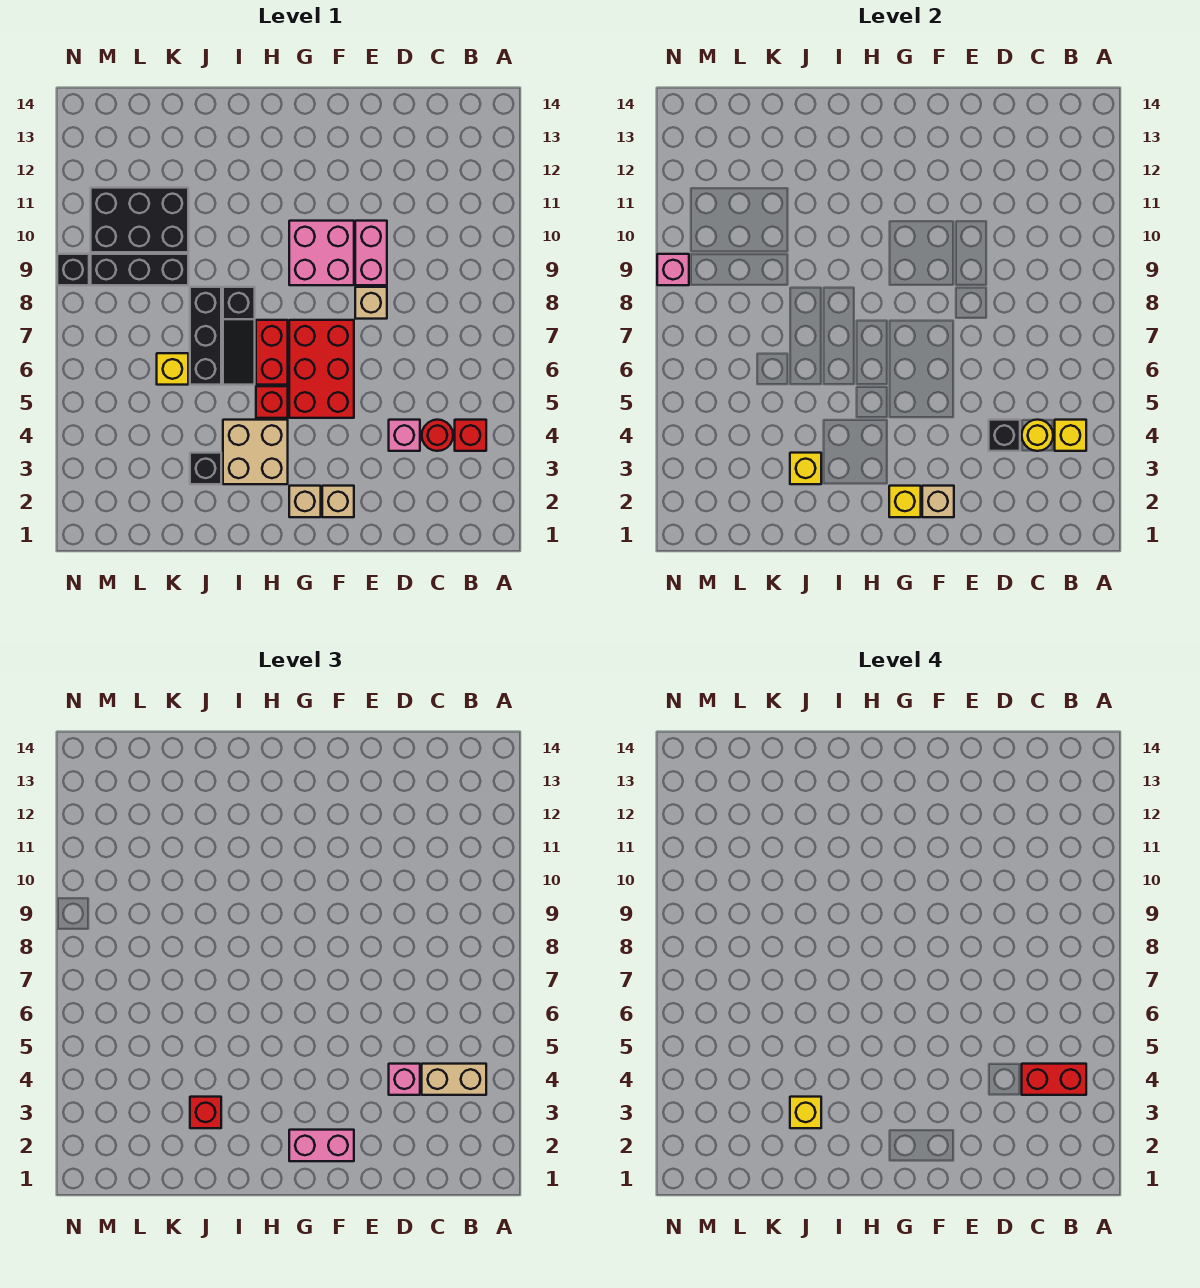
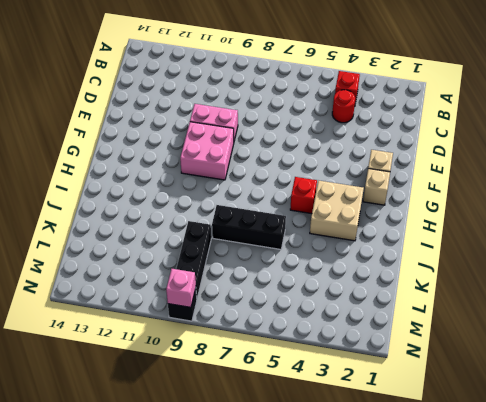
none -> pink brick D4 level 1
none -> tan brick E8 level 1
none -> red brick F5:G7 level 1
none -> red brick H6:H7 level 1

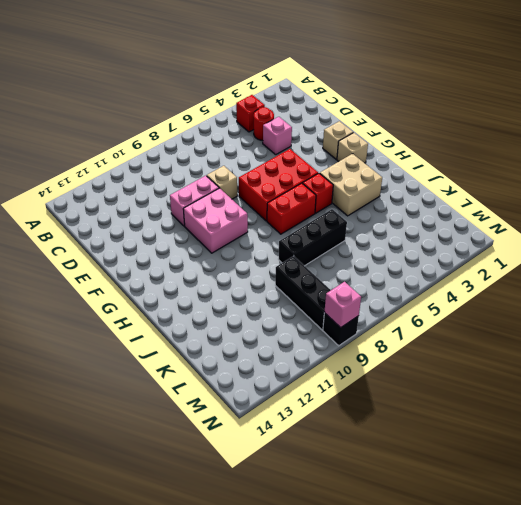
none -> black slope I6:I8 level 1 top 8
none -> black brick J3 level 1
none -> yellow brick K6 level 1
none -> black brick K10:M11 level 1

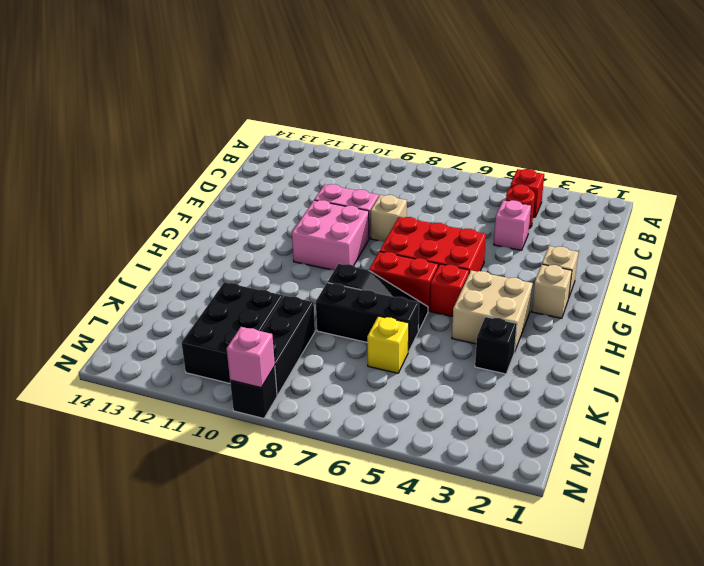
none -> yellow brick B4 level 2
none -> yellow round brick C4 level 2
none -> black brick D4 level 2
none -> tan brick F2 level 2

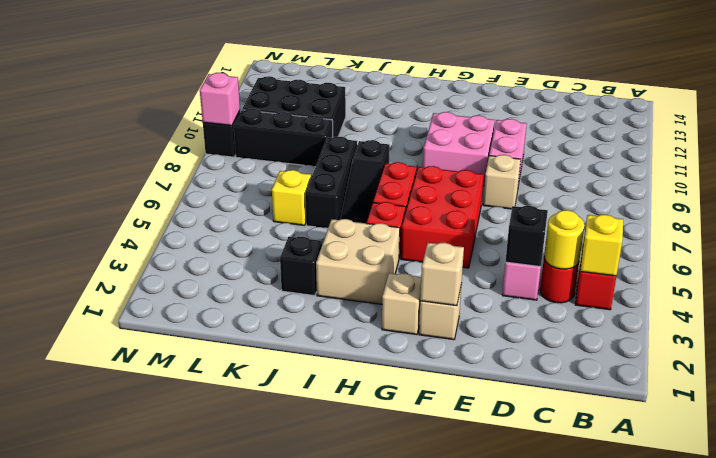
none -> yellow brick G2 level 2
none -> yellow brick J3 level 2
none -> tan brick B4:C4 level 3
none -> pink brick D4 level 3

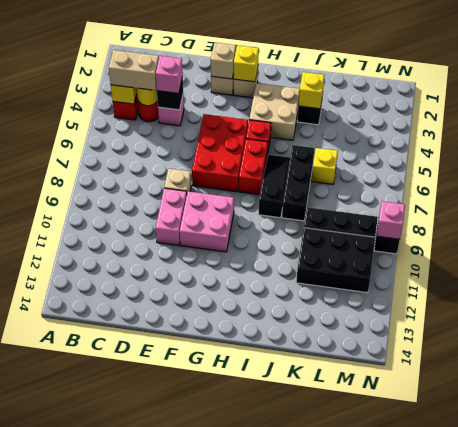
none -> pink brick F2:G2 level 3
none -> red brick J3 level 3
none -> red brick B4:C4 level 4
none -> yellow brick J3 level 4

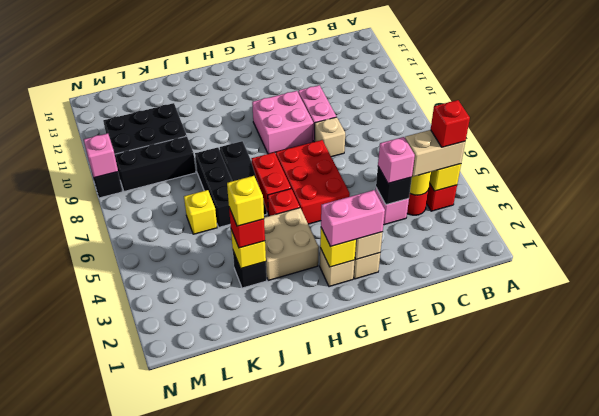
red brick B4 level 4 -> red brick B4:C4 level 4

